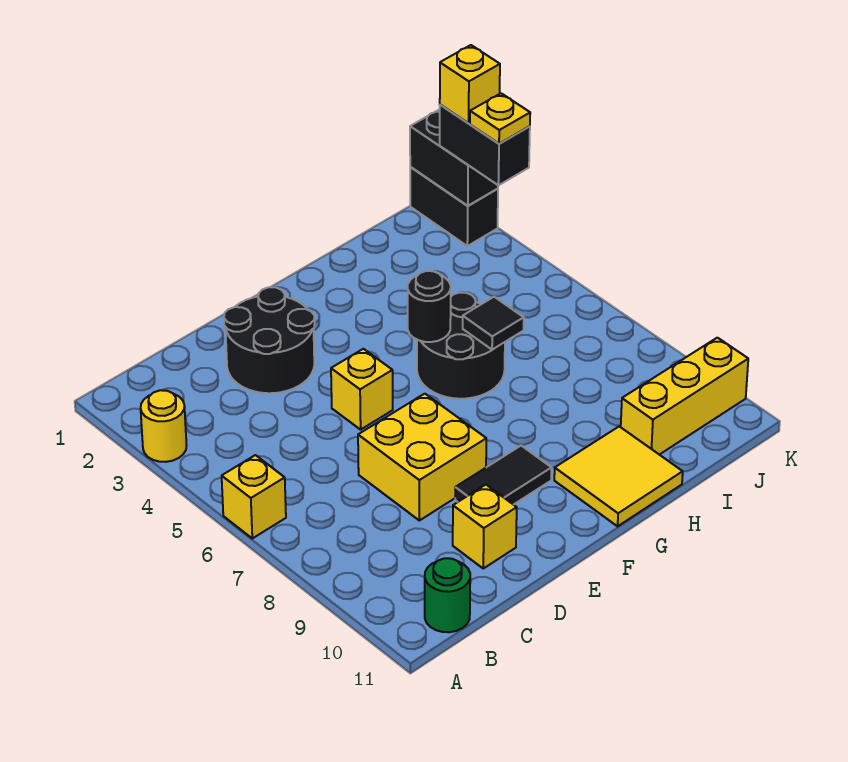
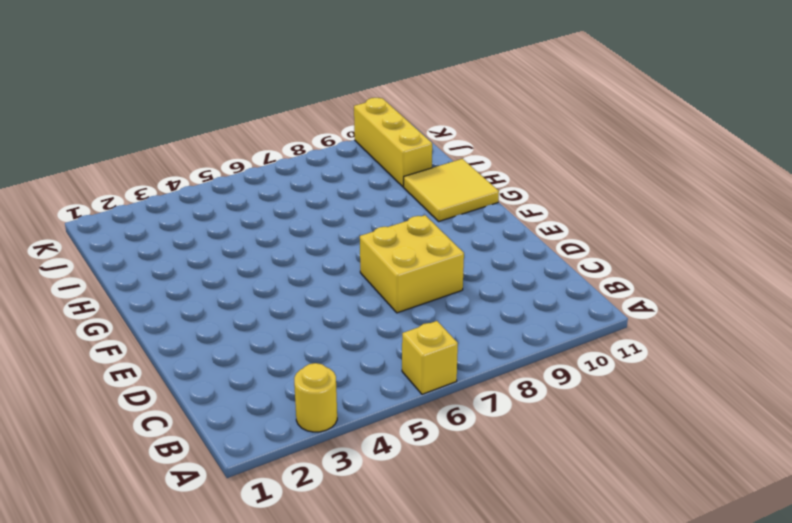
none -> green round brick B11 level 1
none -> black round brick D2:E3 level 1
none -> yellow brick D10 level 1

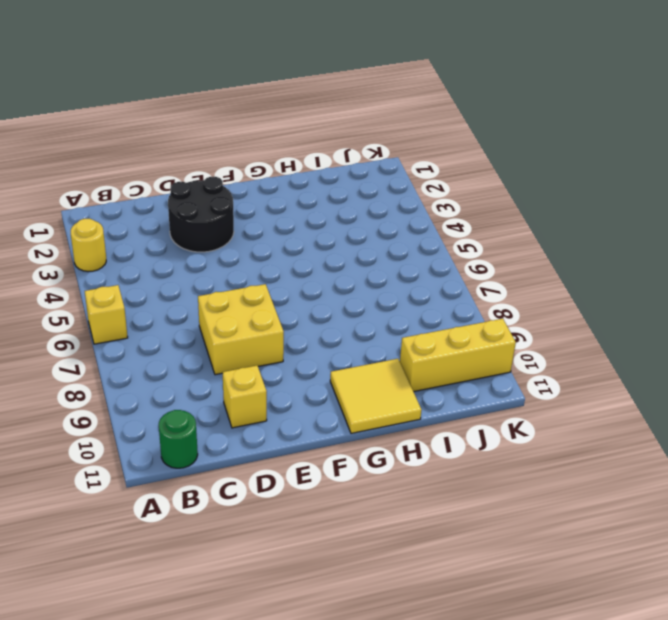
none -> yellow brick E5 level 1
none -> black tile E9:F9 level 1
none -> black round brick G5:H6 level 1

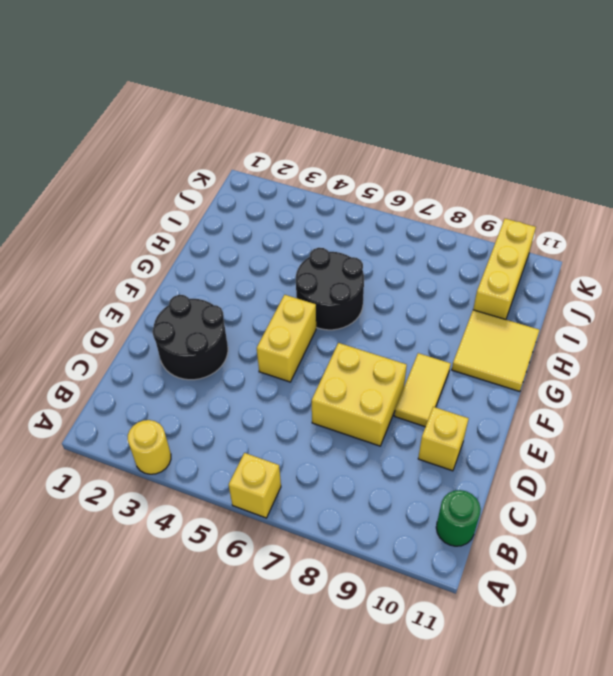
yellow brick E5:F5 level 1 -> yellow brick E5 level 1
yellow tile E9:F9 level 1 -> black tile E9:F9 level 1
none -> black brick K1:K2 level 1
none -> black round brick G5 level 2
none -> black tile H6 level 2

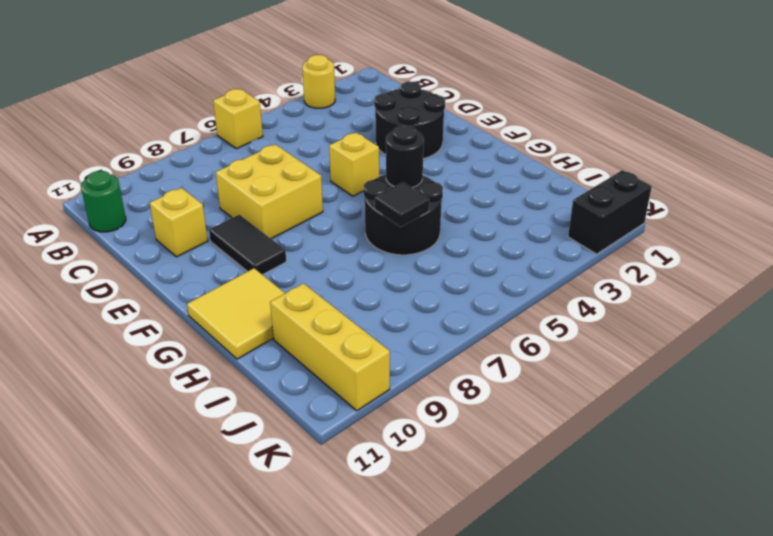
none -> black brick K1:K2 level 2
none -> black brick K2:K3 level 3
none -> yellow brick K2 level 4

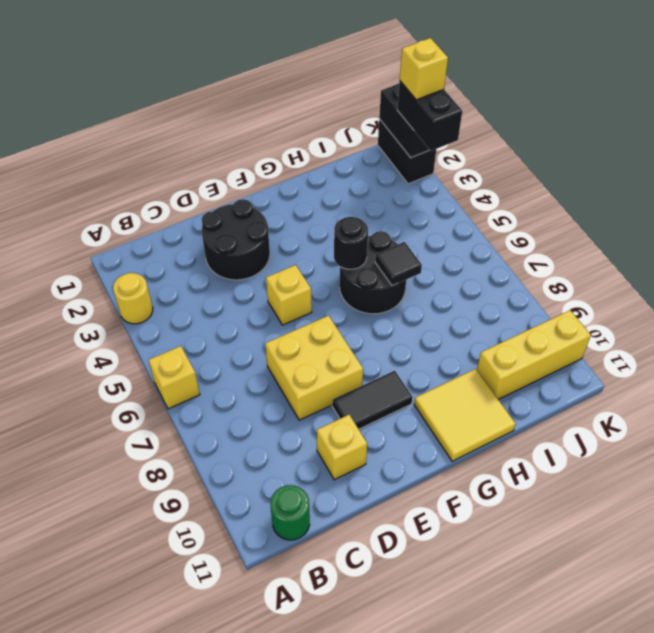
none -> yellow plate K3 level 4

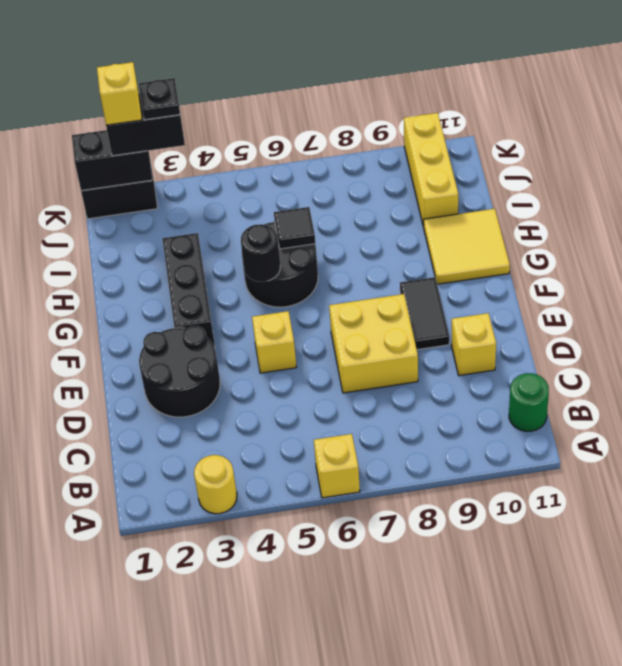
black brick F3:H3 level 1 -> none
black plate K3 level 4 -> yellow plate K3 level 4

